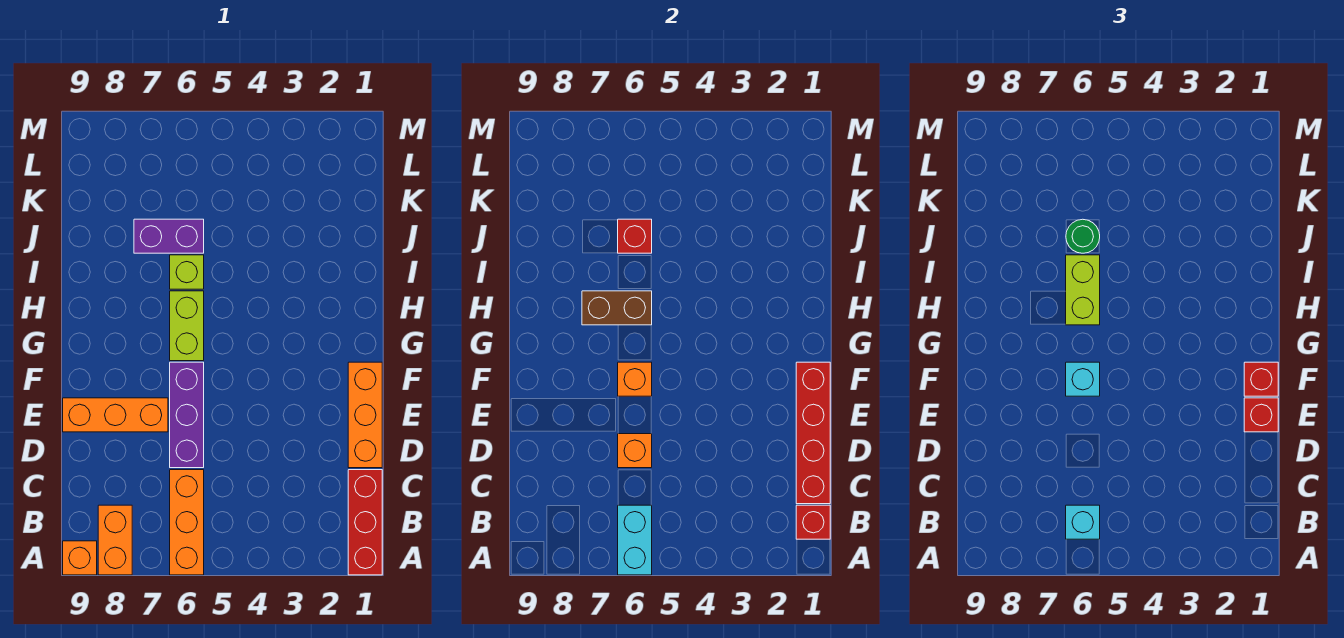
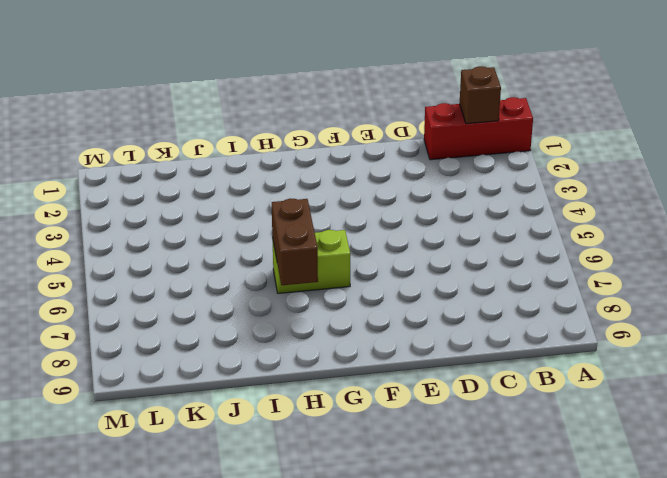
brown brick B1 level 2 -> red brick B1 level 2
none -> orange brick A6:C6 level 1
none -> orange brick A8:B8 level 1
none -> orange brick A9 level 1

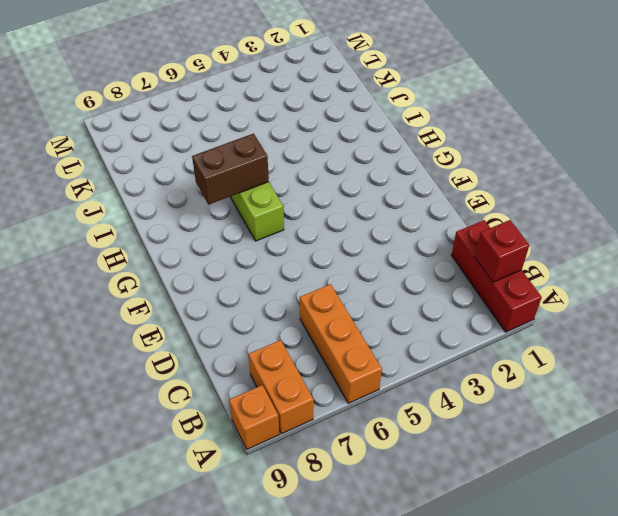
none -> orange brick D1:F1 level 1
none -> purple brick D6:F6 level 1
none -> orange brick E7:E9 level 1

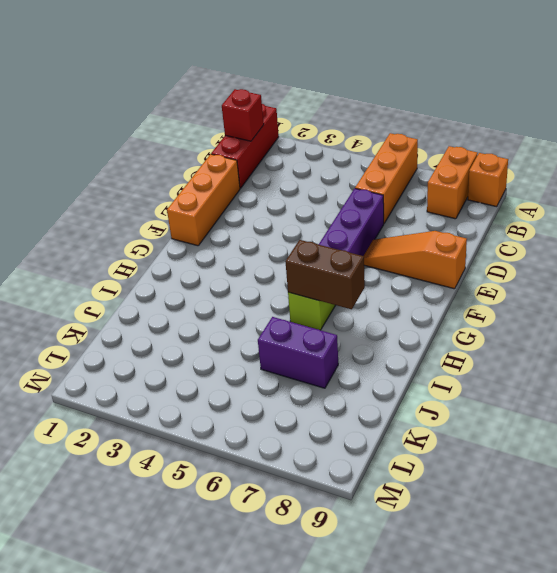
orange slope E7:E9 level 1 top 9 -> orange brick E7:E9 level 1
none -> lime brick I6 level 1
none -> cyan brick A6:B6 level 2
none -> red brick C1:F1 level 2

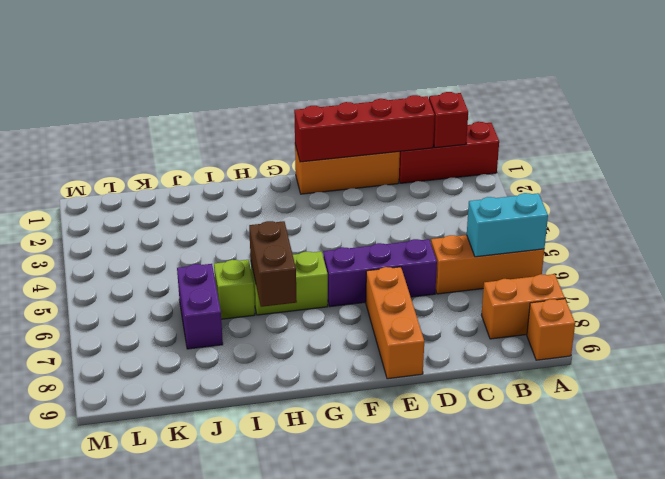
none -> orange brick D6 level 2
none -> orange brick F6 level 2
none -> red brick J6 level 2

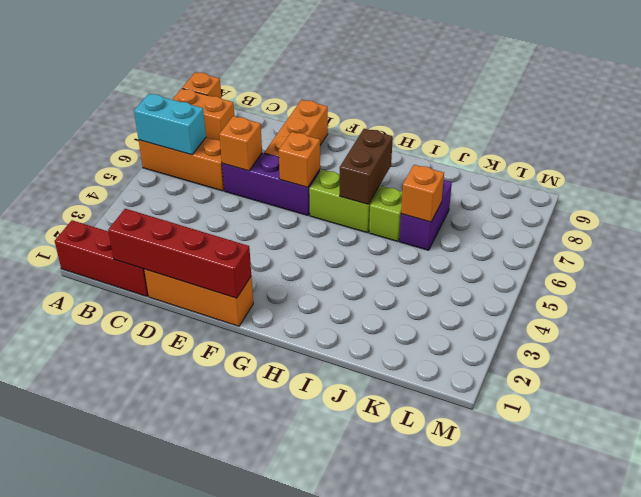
orange brick J6 level 2 -> red brick J6 level 2
none -> red brick B1 level 2
none -> cyan brick B6 level 3
none -> red brick E1 level 3

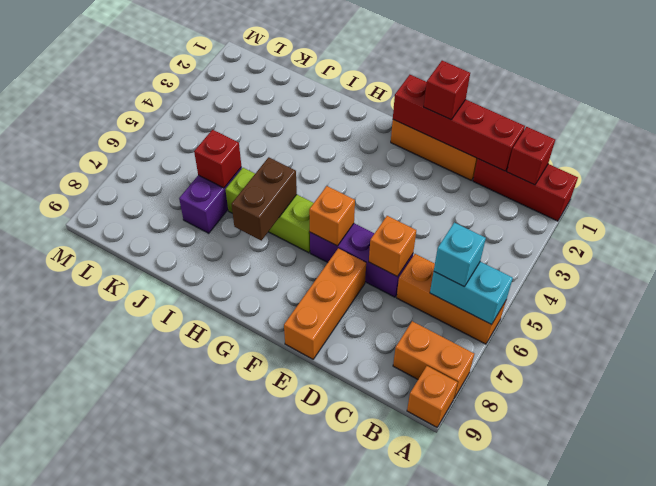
none -> red brick F1 level 3
none -> cyan brick F6 level 3
none -> lime brick H6:I6 level 3

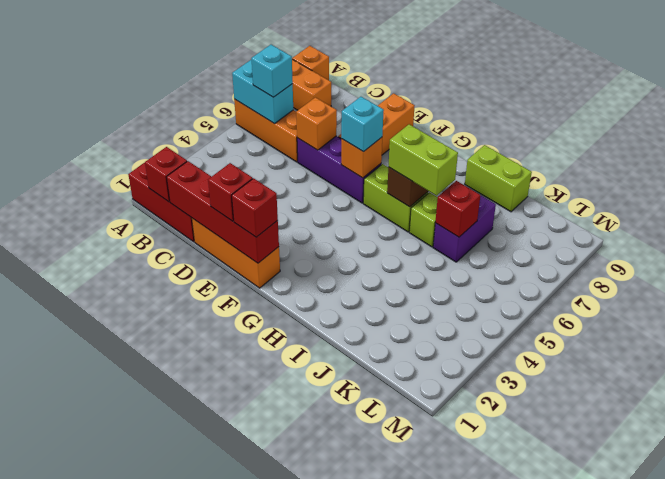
lime brick I9:J9 level 1 -> none
none -> green round brick J6 level 3

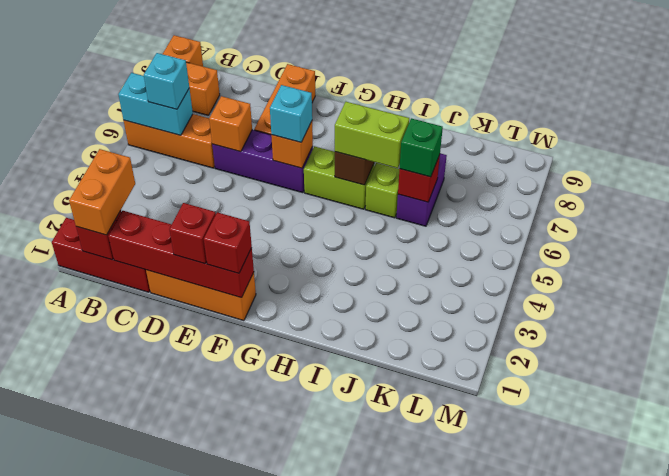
orange brick B1:B2 level 3 -> none
green brick J6 level 3 -> green round brick J6 level 3

